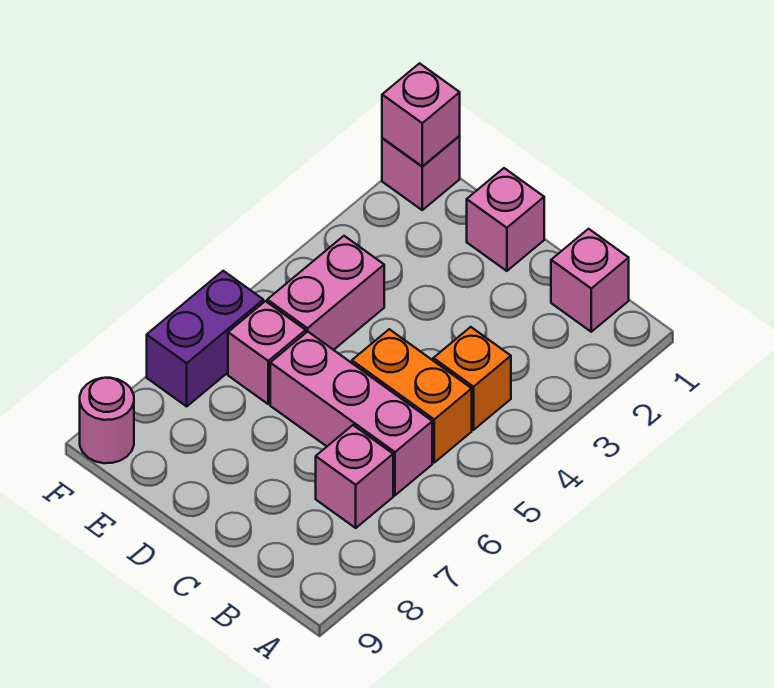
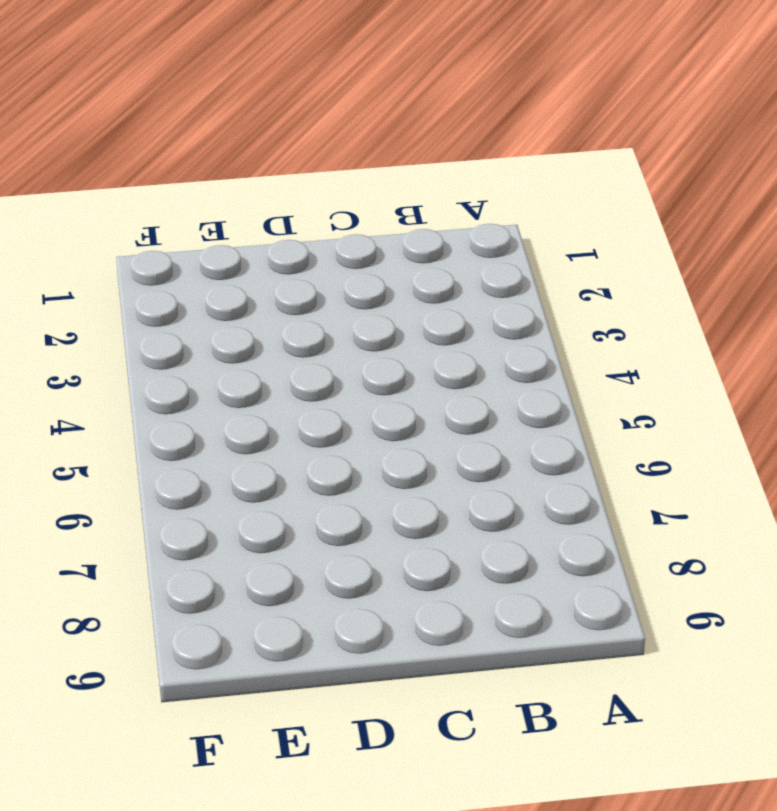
none -> pink brick B1 level 1
none -> orange brick B4 level 1
none -> orange brick B5:C5 level 1

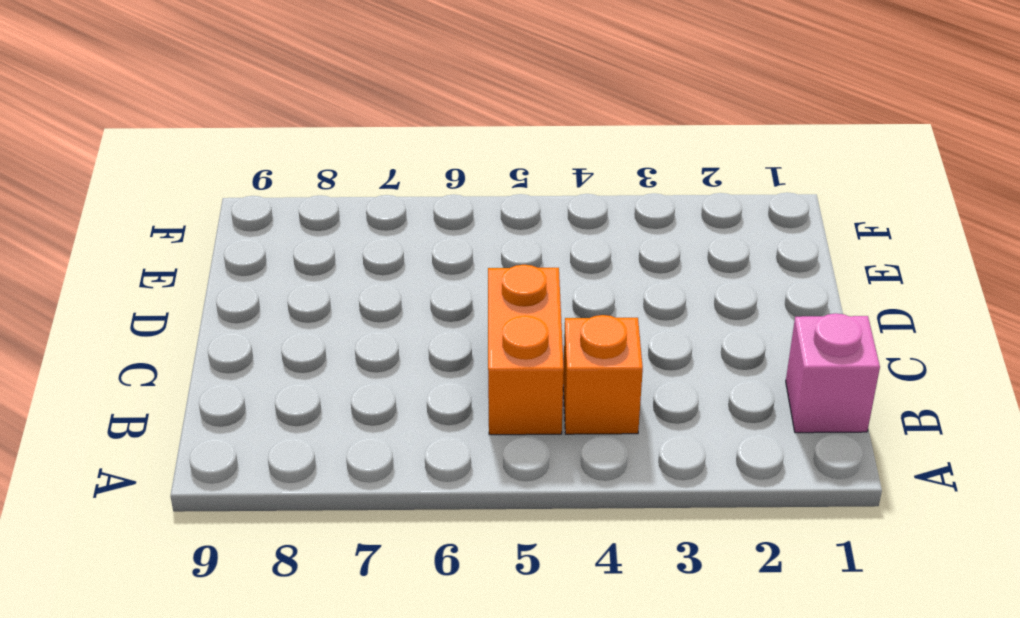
none -> pink brick B6:D6 level 1
none -> pink brick B7 level 1
none -> pink brick D1 level 1

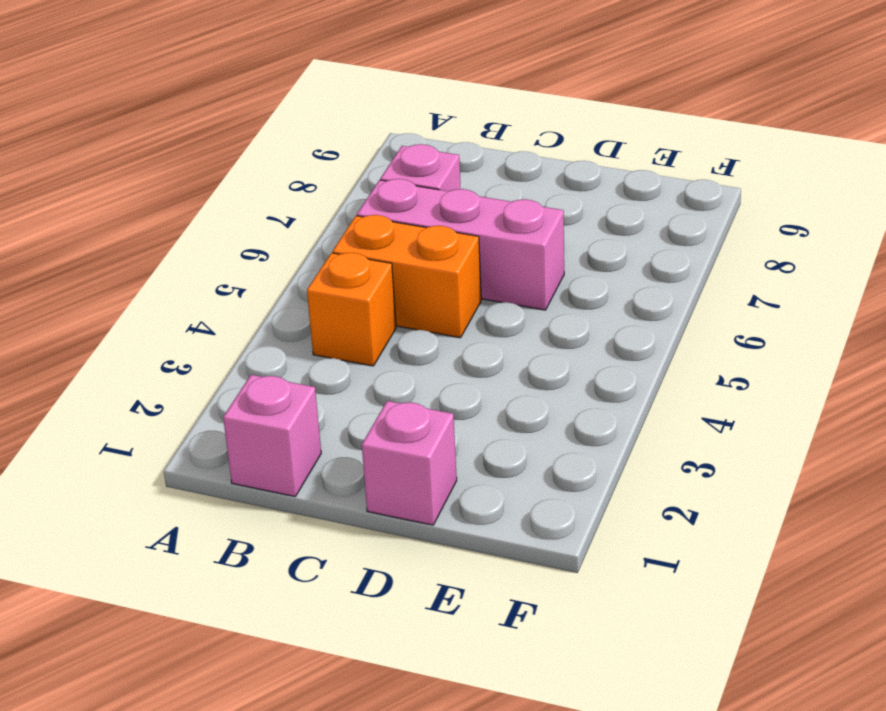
none -> pink brick E4:E5 level 1
none -> pink brick E6 level 1
none -> pink brick F1 level 1

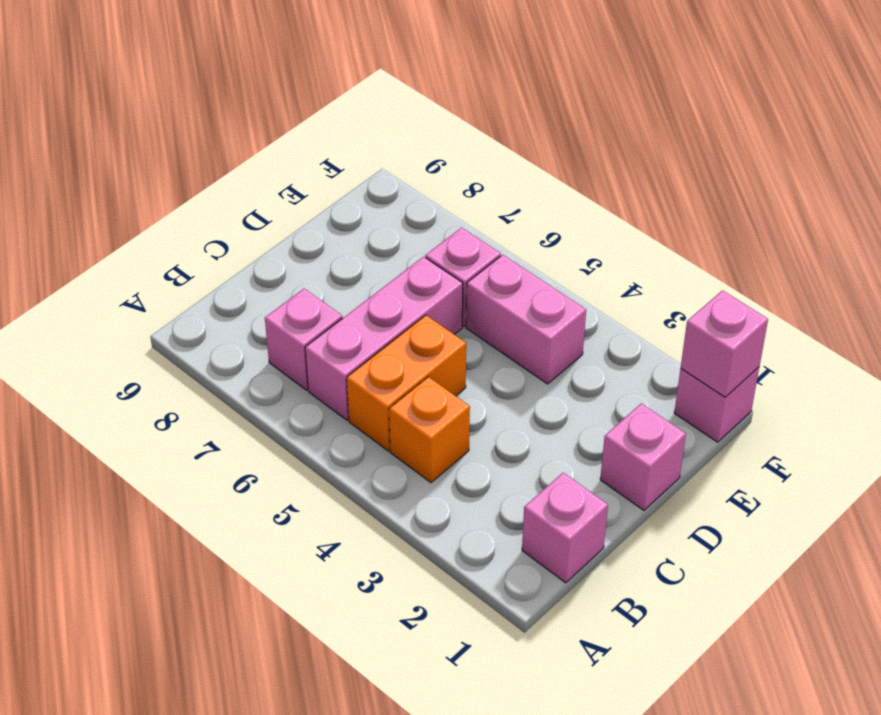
none -> purple brick F6:F7 level 1
none -> pink round brick F9 level 1

